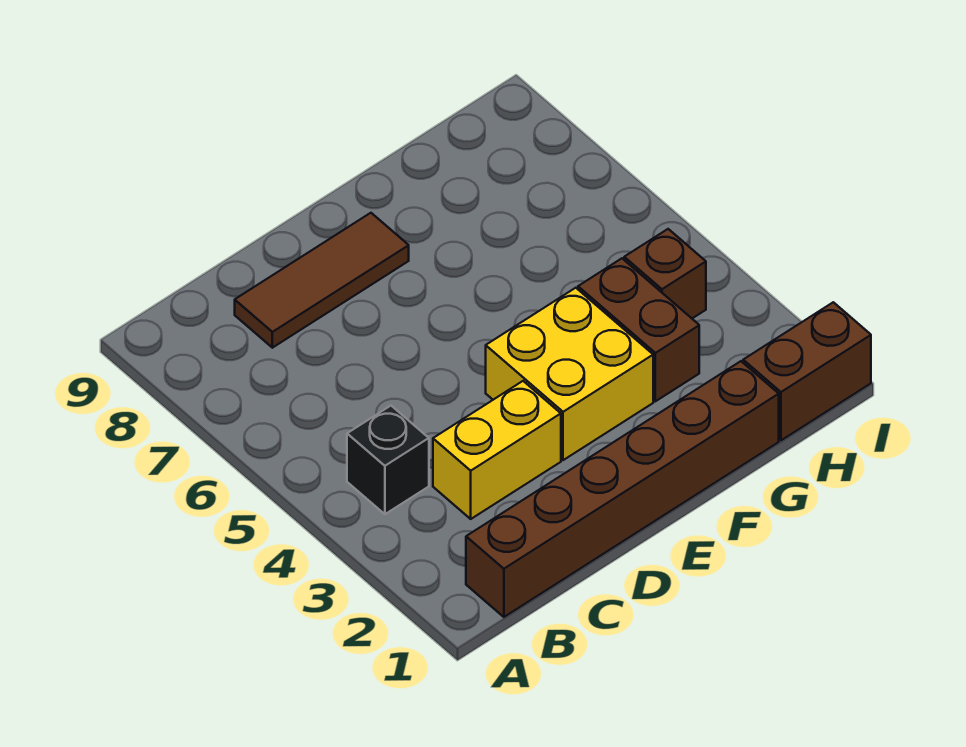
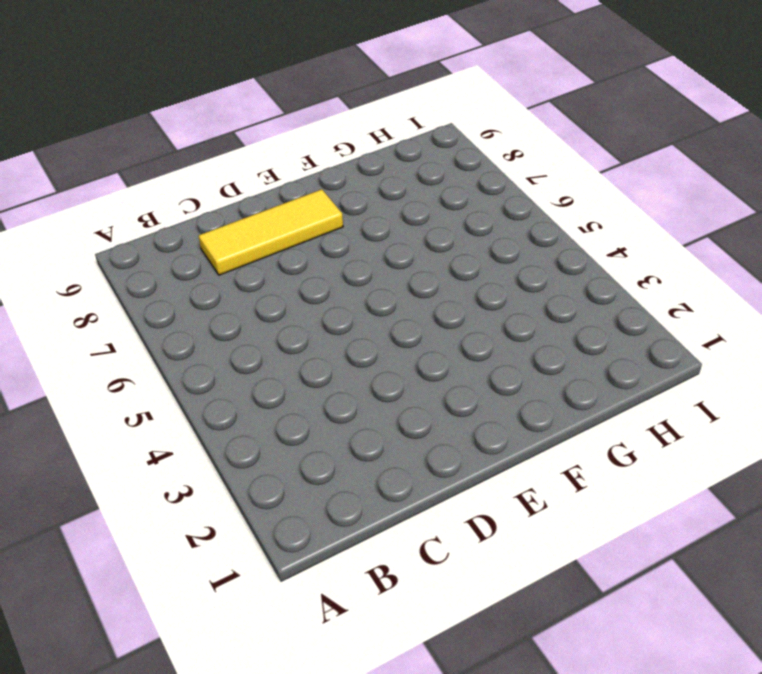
yellow tile C8:E8 level 1 -> brown tile C8:E8 level 1
none -> brown brick B1:G1 level 1
none -> black brick B4 level 1

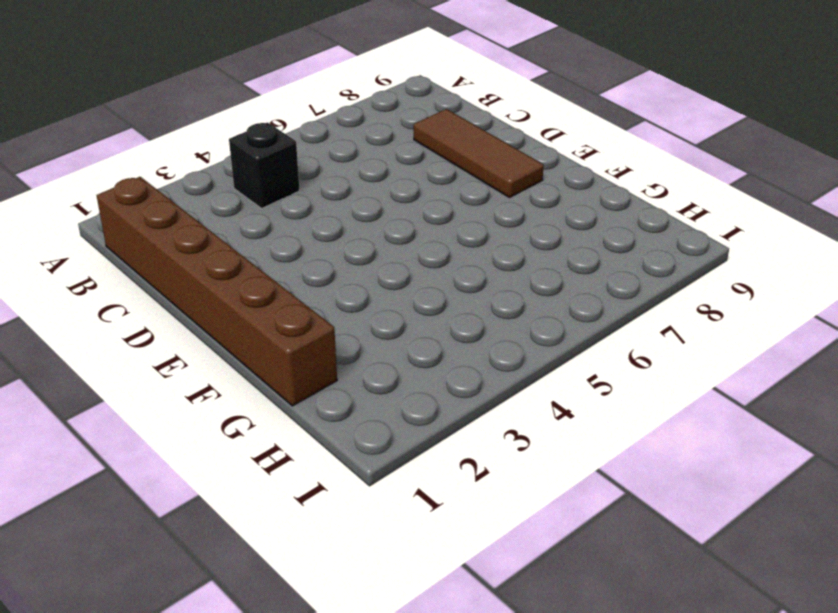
none -> yellow brick C3:D3 level 1
none -> yellow brick E3:F4 level 1

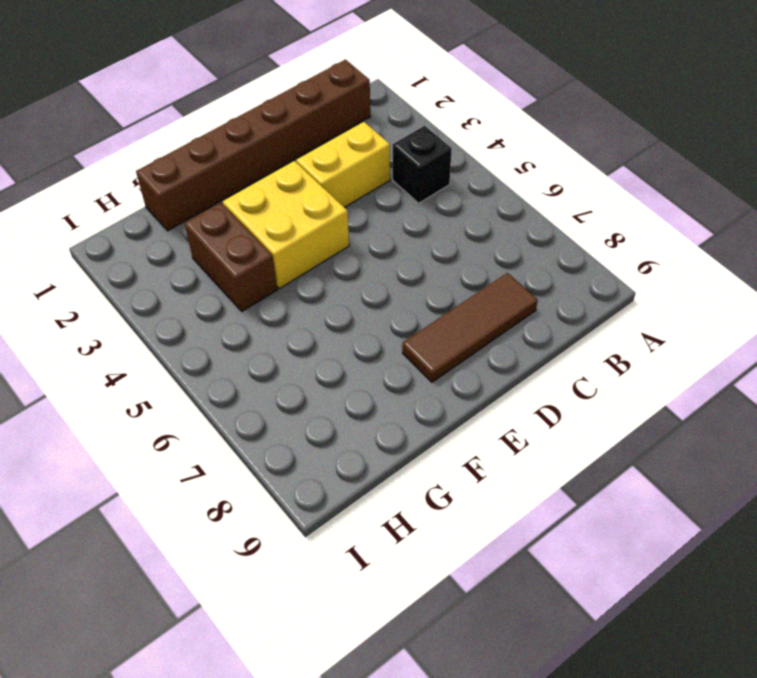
none -> brown brick H1:I1 level 1
none -> brown brick H4 level 1

